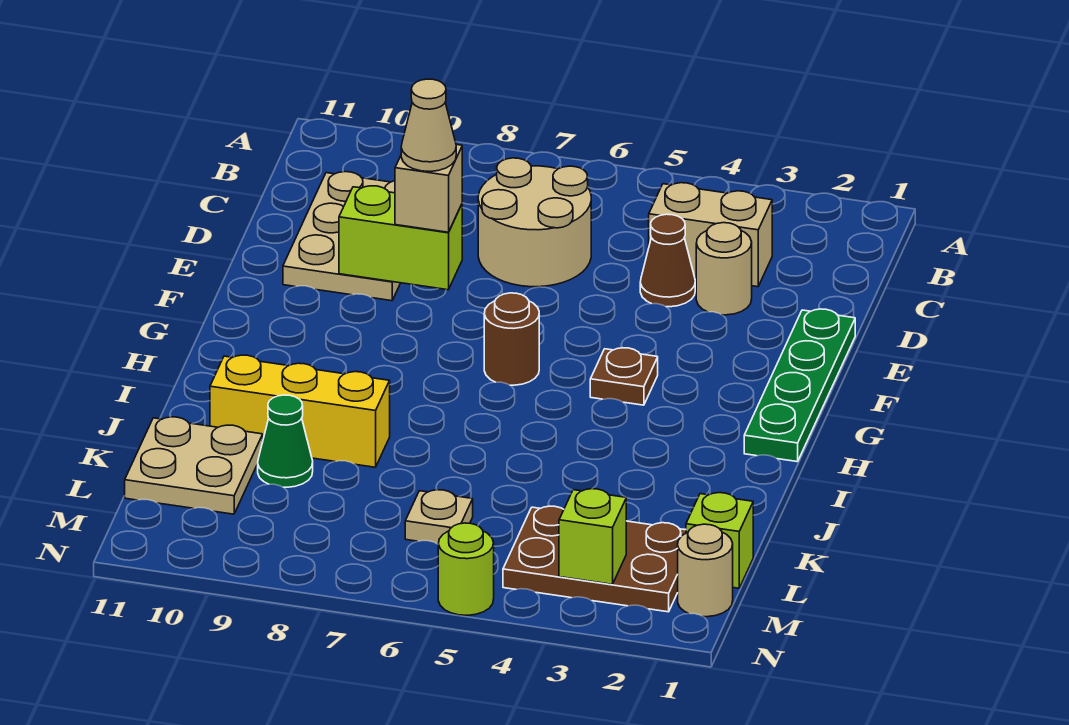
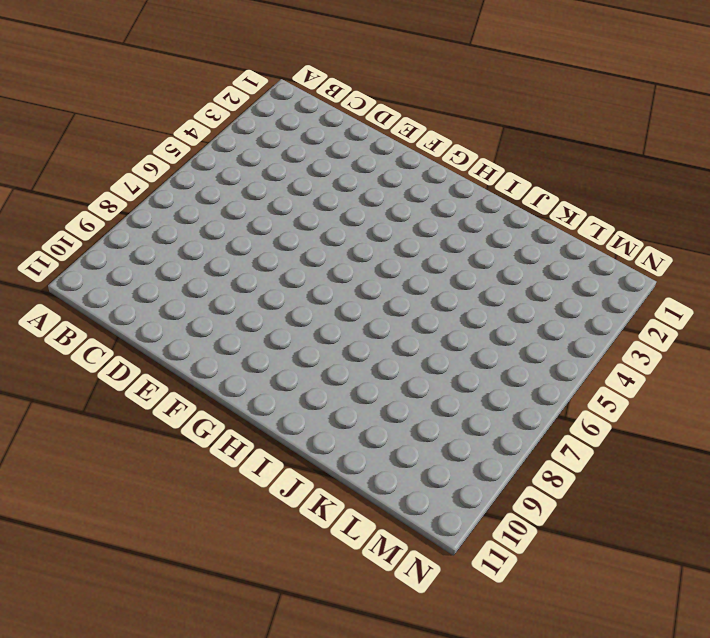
none -> tan brick C3:C4 level 1
none -> tan round brick C6:D7 level 1
none -> tan plate C9:E10 level 1

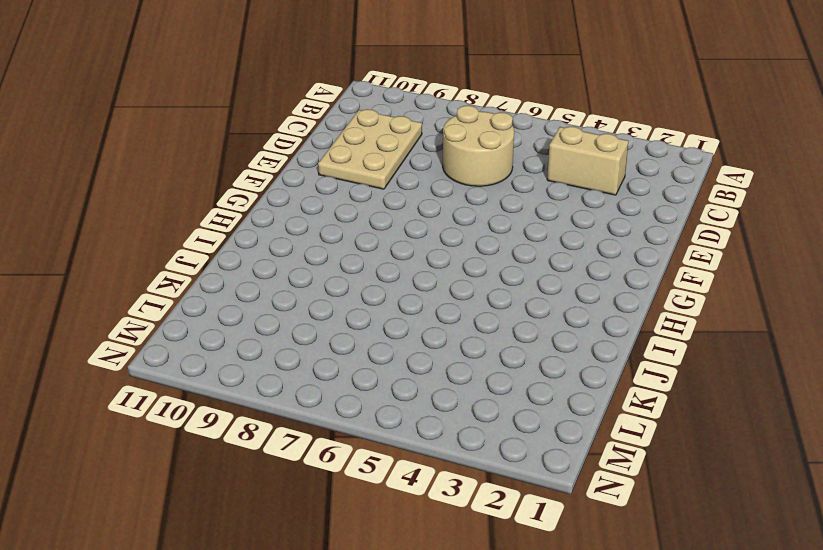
none -> tan round brick D3 level 1
none -> brown cone D4 level 1
none -> green plate E1:H1 level 1

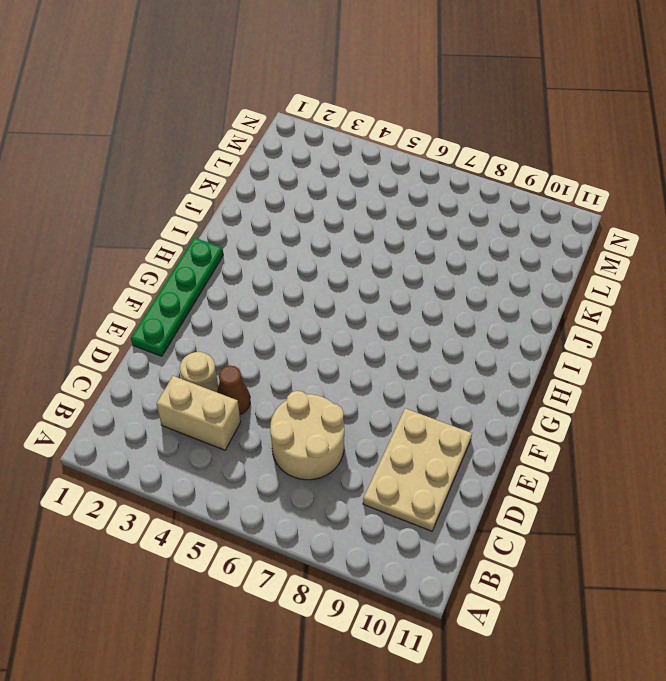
none -> brown plate G4 level 1
none -> brown round brick G6 level 1
none -> yellow brick J8:J10 level 1

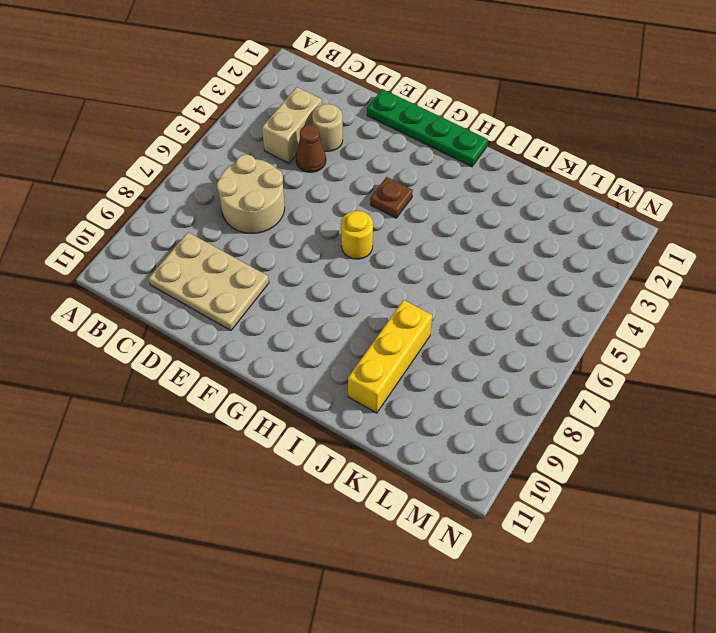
yellow round brick G6 level 1 -> brown round brick G6 level 1
none -> green cone K9 level 1
none -> tan plate K10:L11 level 1
none -> lime brick L1 level 1

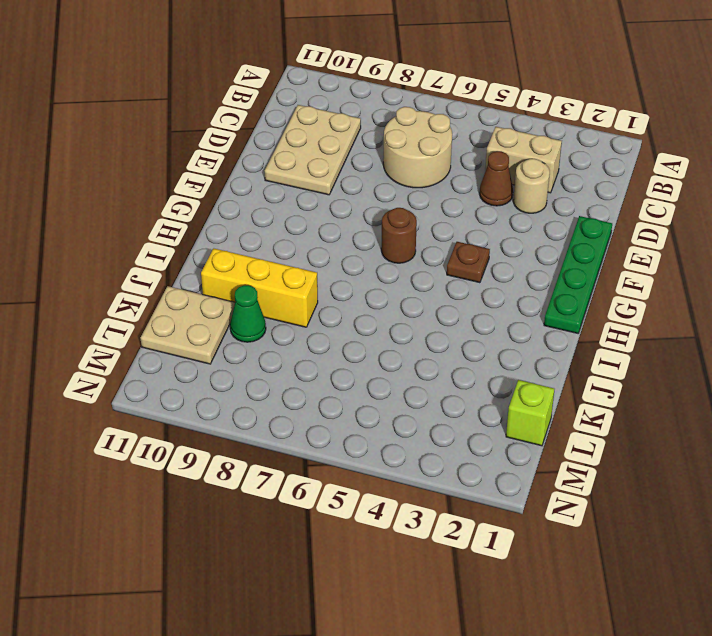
none -> brown plate L2:M4 level 1
none -> tan plate L6 level 1
none -> tan round brick M1 level 1

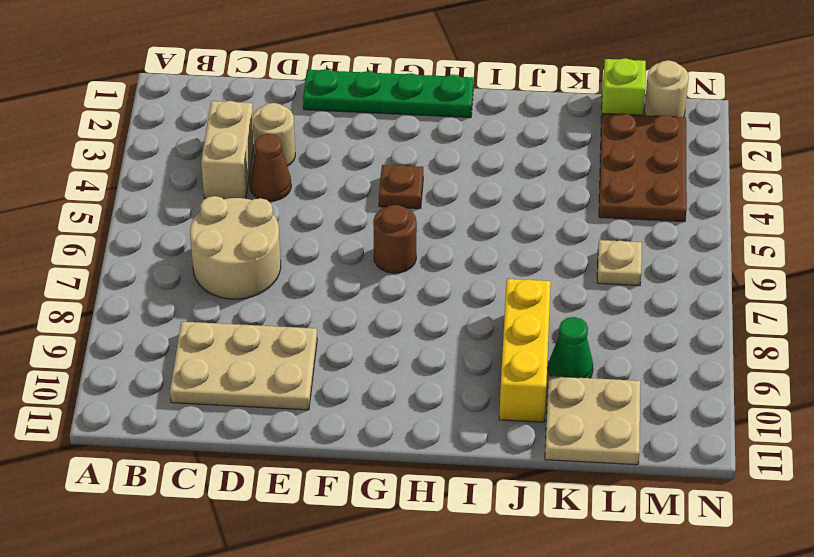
none -> lime round brick N5 level 1
none -> lime brick E8:E9 level 2
none -> lime brick M3 level 2

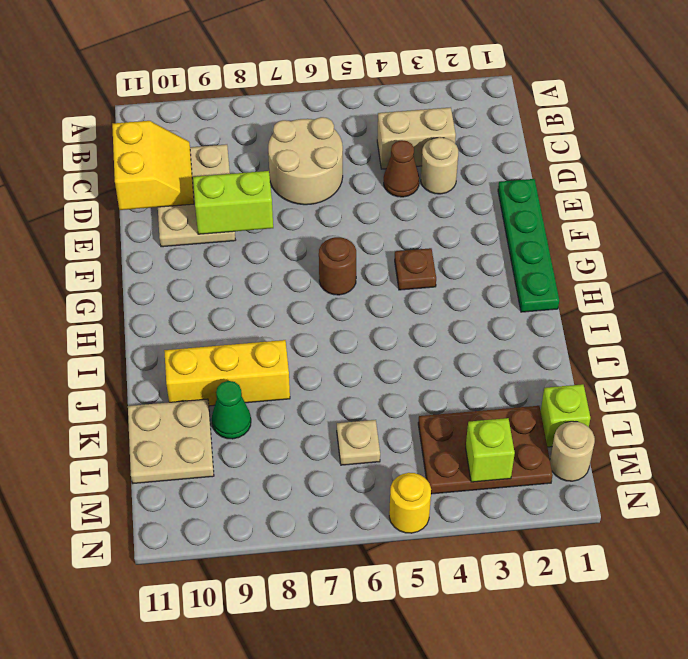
yellow slope C10:D11 level 2 top 11 -> none
yellow round brick N5 level 1 -> lime round brick N5 level 1
none -> tan brick E8 level 3
none -> tan cone E8 level 4

